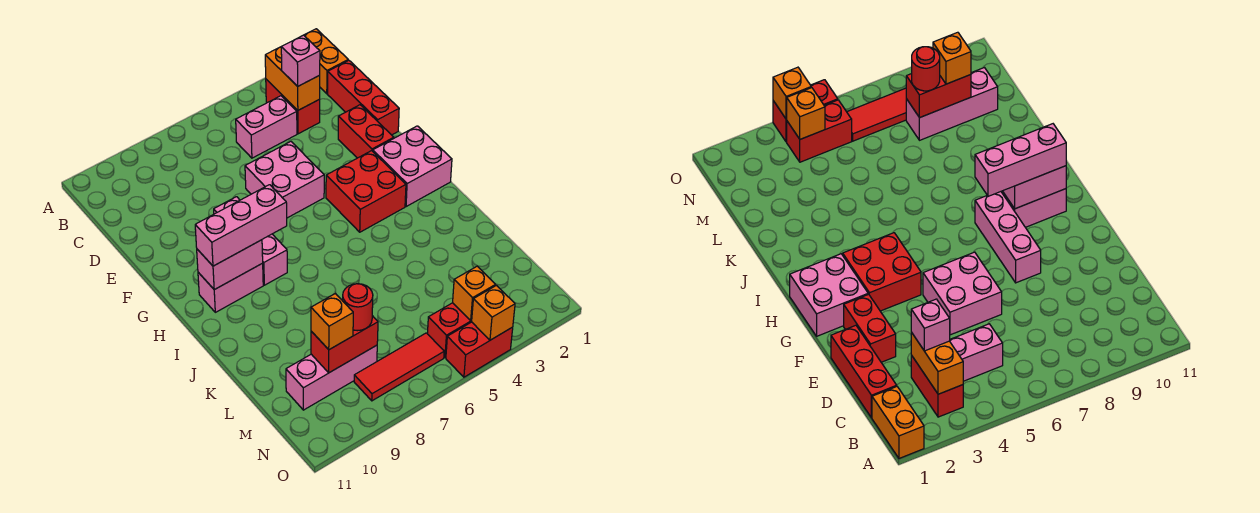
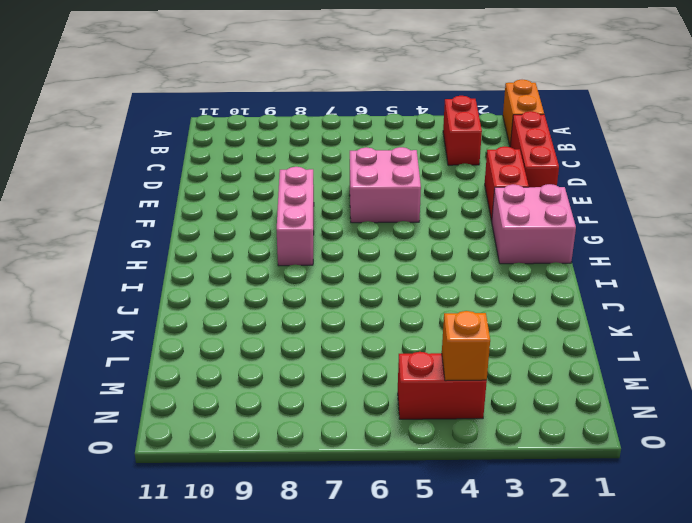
none -> pink brick C4:C5 level 1
none -> red brick G3:H4 level 1
none -> pink brick H9:H10 level 1

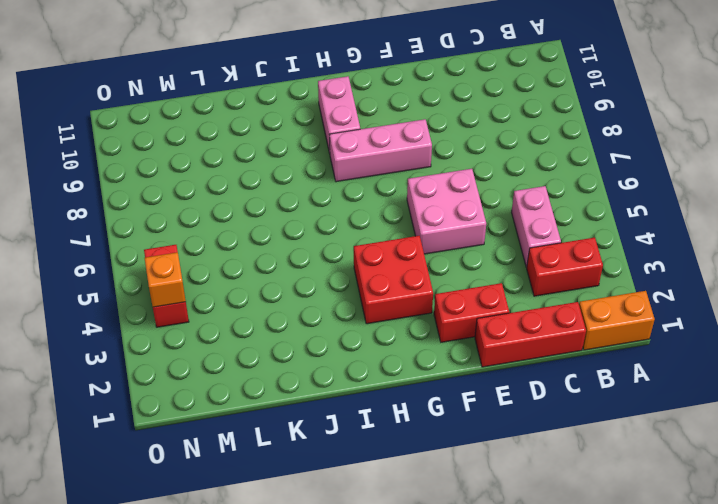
none -> pink brick G1:H2 level 1
none -> pink brick M8:M10 level 1
none -> red tile N6:N8 level 1

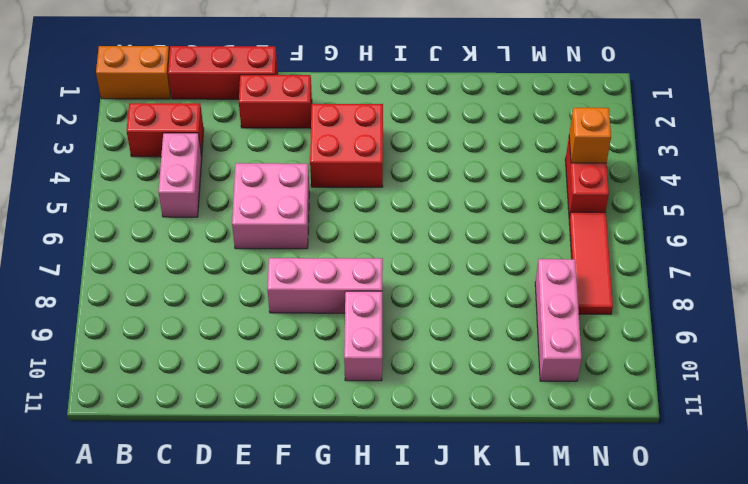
none -> pink brick G1:H2 level 1
none -> red brick O4:O5 level 1
none -> orange brick B3:C3 level 2

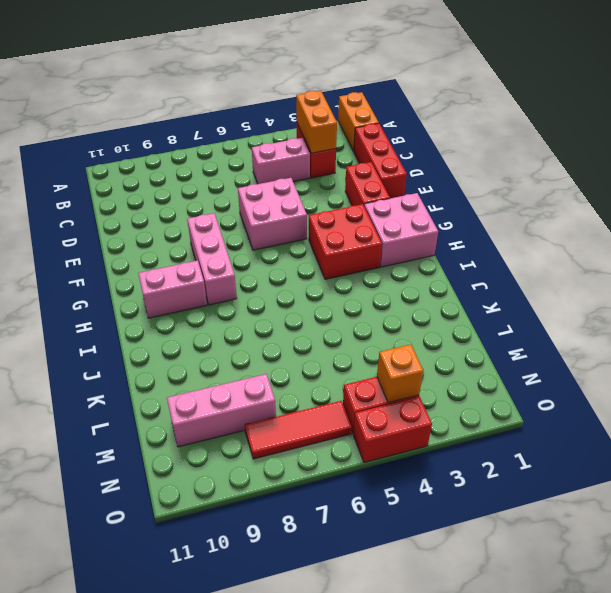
none -> pink brick H9:H10 level 2
none -> red brick M8:M9 level 2
none -> orange brick O4 level 2

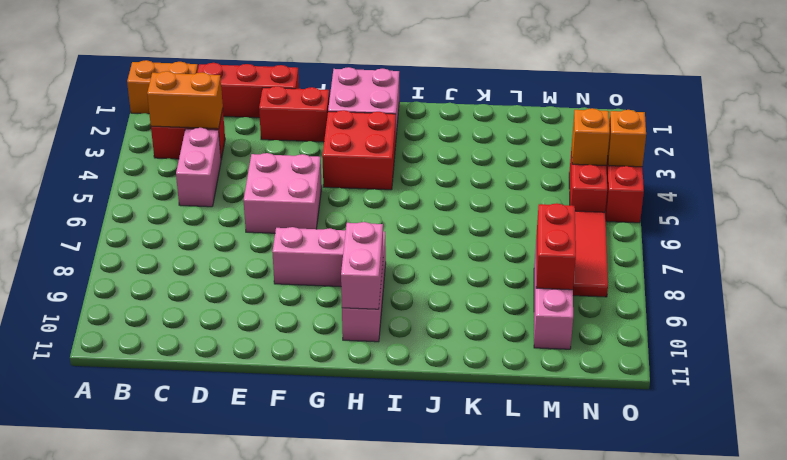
none -> pink brick C3 level 3
none -> pink brick H8:H10 level 3
none -> red round brick M8 level 3

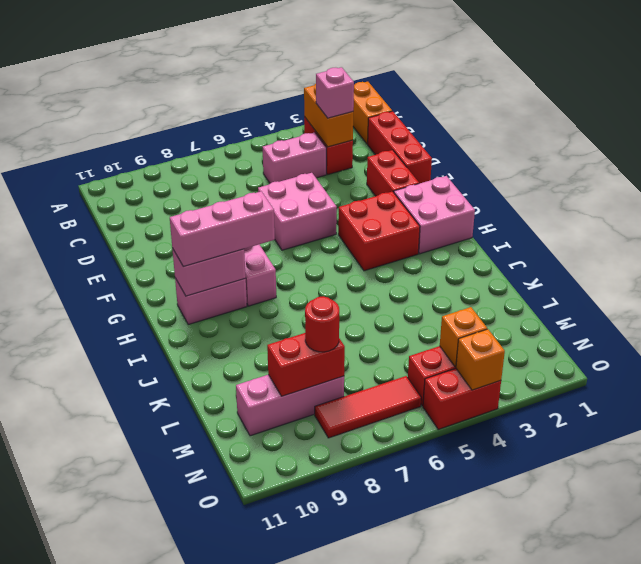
none -> orange brick M9 level 3

